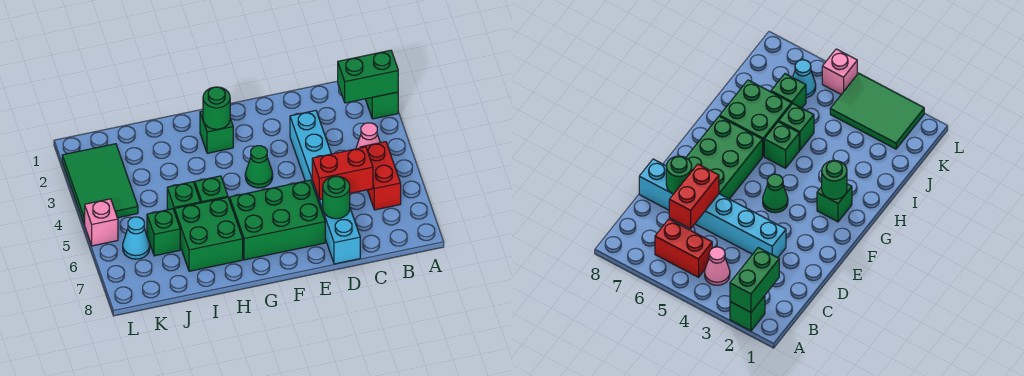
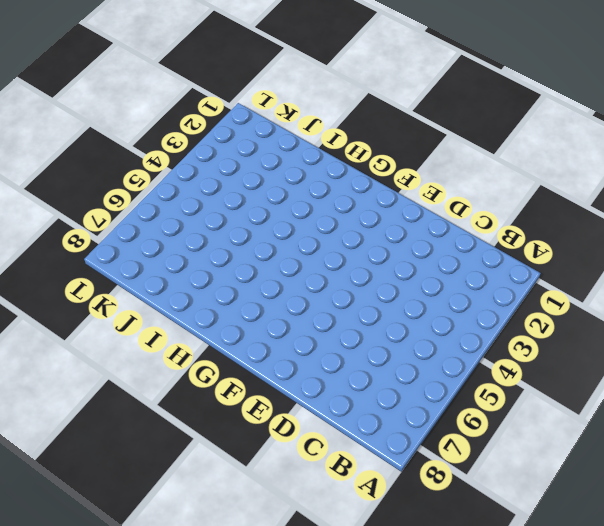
none -> green brick A2 level 1
none -> pink cone B4 level 1
none -> red brick B5:B6 level 1

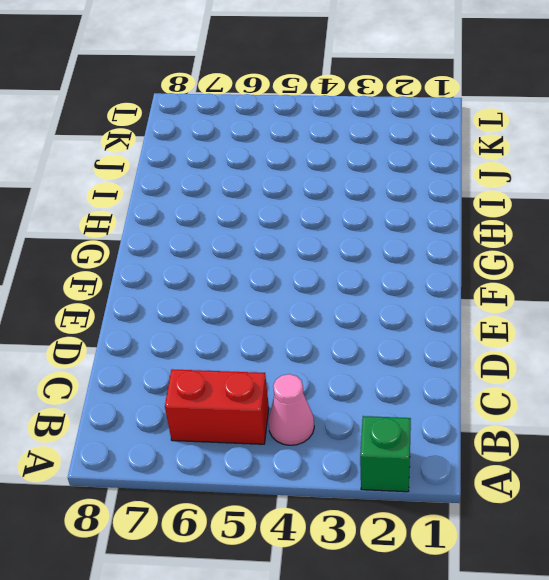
none -> cyan brick D3:D8 level 1
none -> green brick E6:G7 level 1
none -> green cone F4 level 1

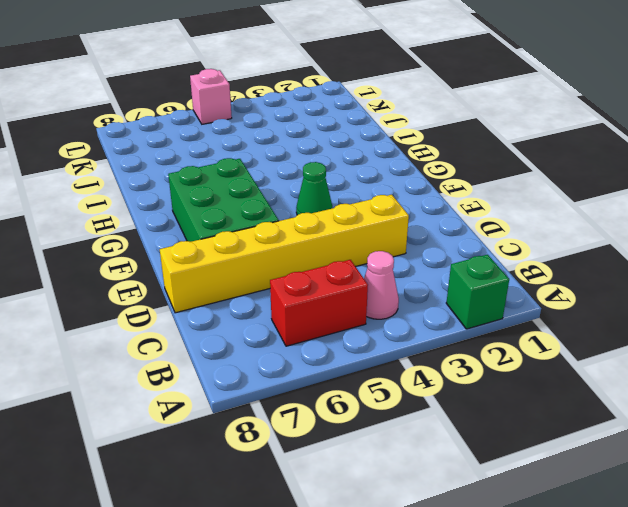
yellow brick D3:D8 level 1 -> cyan brick D3:D8 level 1
none -> green brick G2 level 1
none -> green brick H5 level 1
none -> green brick H6:I7 level 1

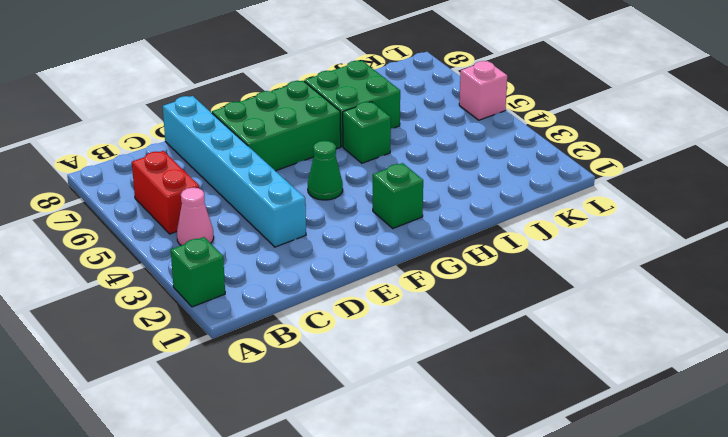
none -> green brick I5 level 1
none -> green brick J6 level 1
none -> green tile K2:L4 level 1

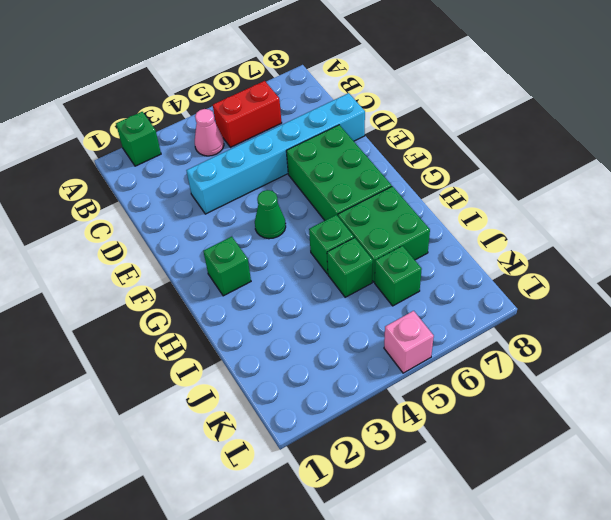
none -> green tile K2:L4 level 1
none -> cyan cone K6 level 1
none -> green brick A2:B2 level 2

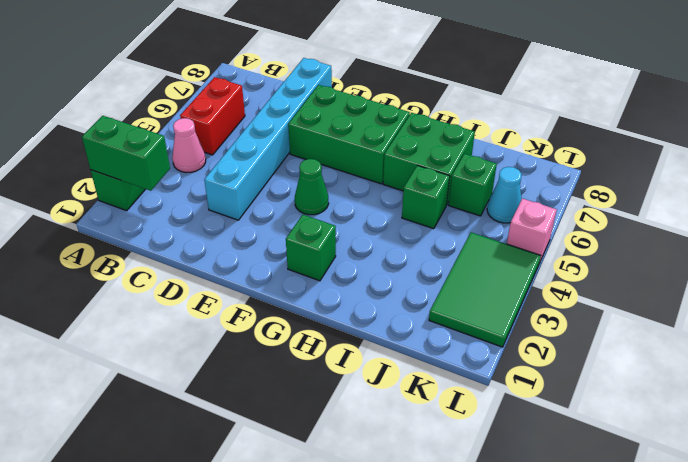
none -> green brick H5 level 1
none -> red brick C6:D6 level 2
none -> green round brick D7 level 2

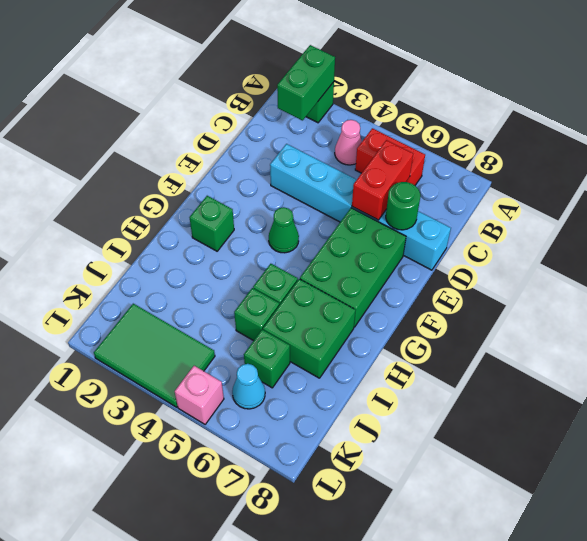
none -> green round brick G2 level 2

